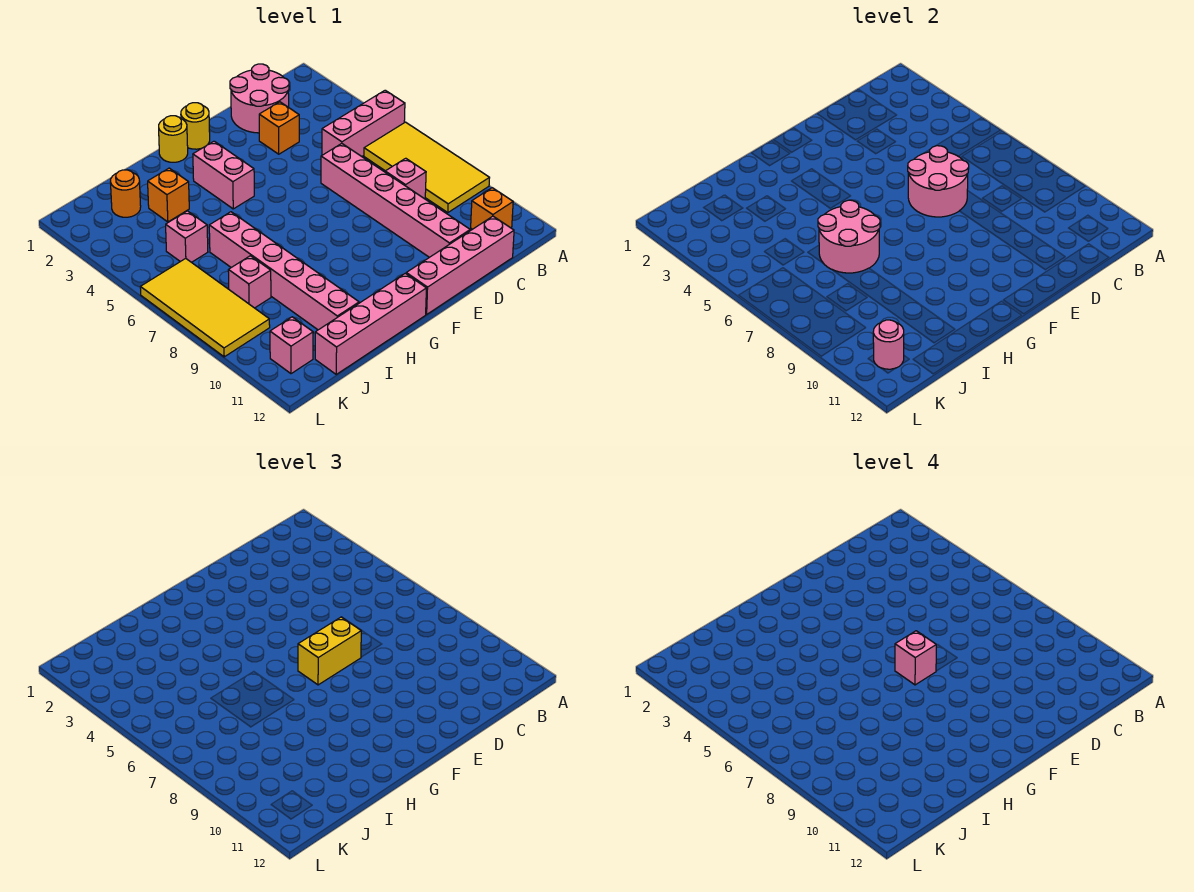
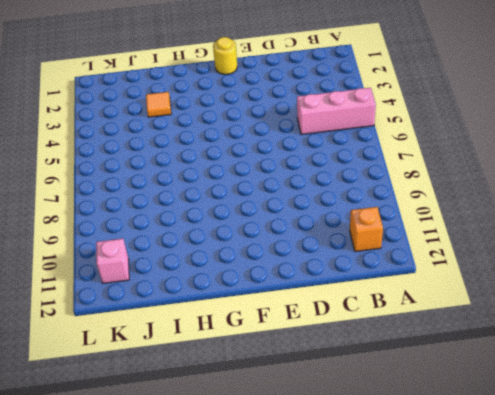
orange tile I3 level 1 -> orange brick I3 level 1
none -> yellow tile A6:B9 level 1
none -> pink round brick C1:D2 level 1
none -> pink brick C8 level 1

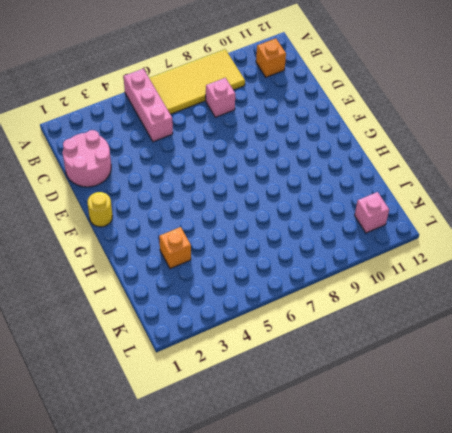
none -> pink brick C12:F12 level 1
none -> orange brick D3 level 1
none -> pink brick D6:D11 level 1

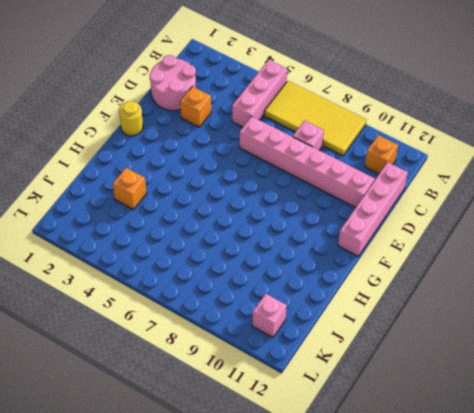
none -> yellow round brick G1 level 1
none -> pink brick G3:G4 level 1
none -> pink brick G12:J12 level 1

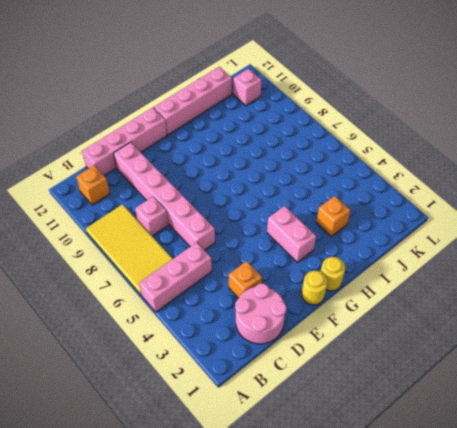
none -> pink brick I6:I11 level 1
none -> orange round brick J2 level 1
none -> pink brick J5 level 1

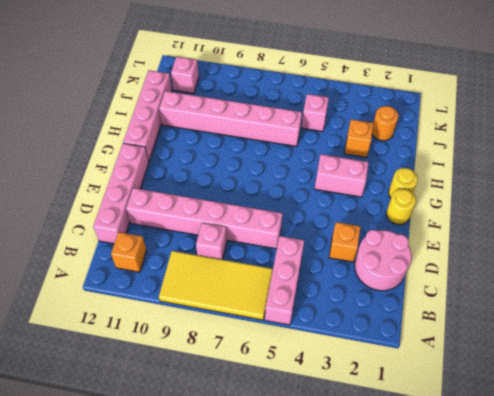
none -> pink brick J8 level 1
none -> yellow tile K6:L9 level 1
none -> pink round brick D6:E7 level 2

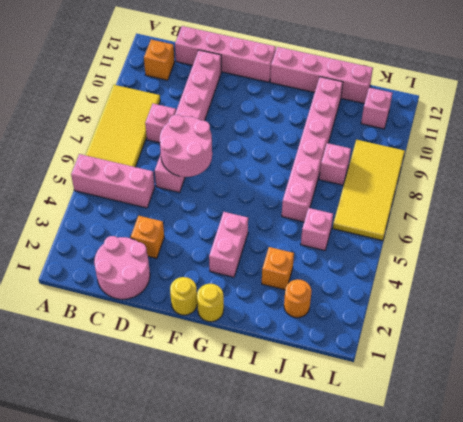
none -> pink round brick H6:I7 level 2
none -> pink round brick K11 level 2
none -> yellow brick E7:F7 level 3

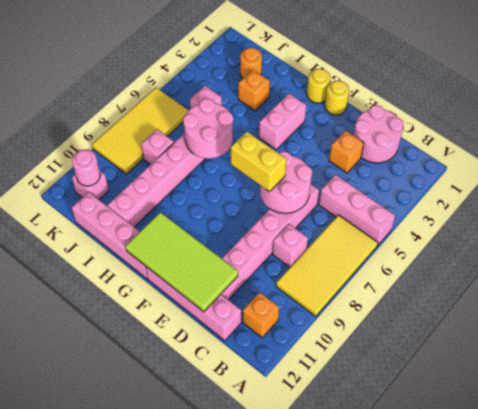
lime tile D11:G12 level 2 -> none
none -> pink brick F7 level 4

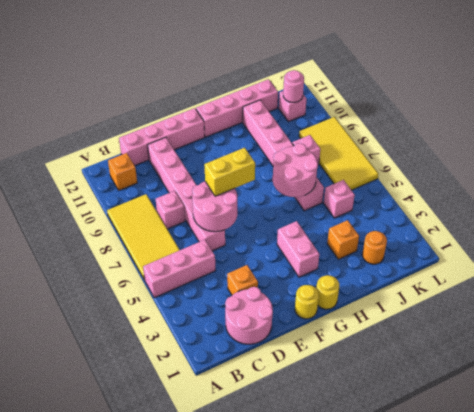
none -> pink brick F7 level 4

